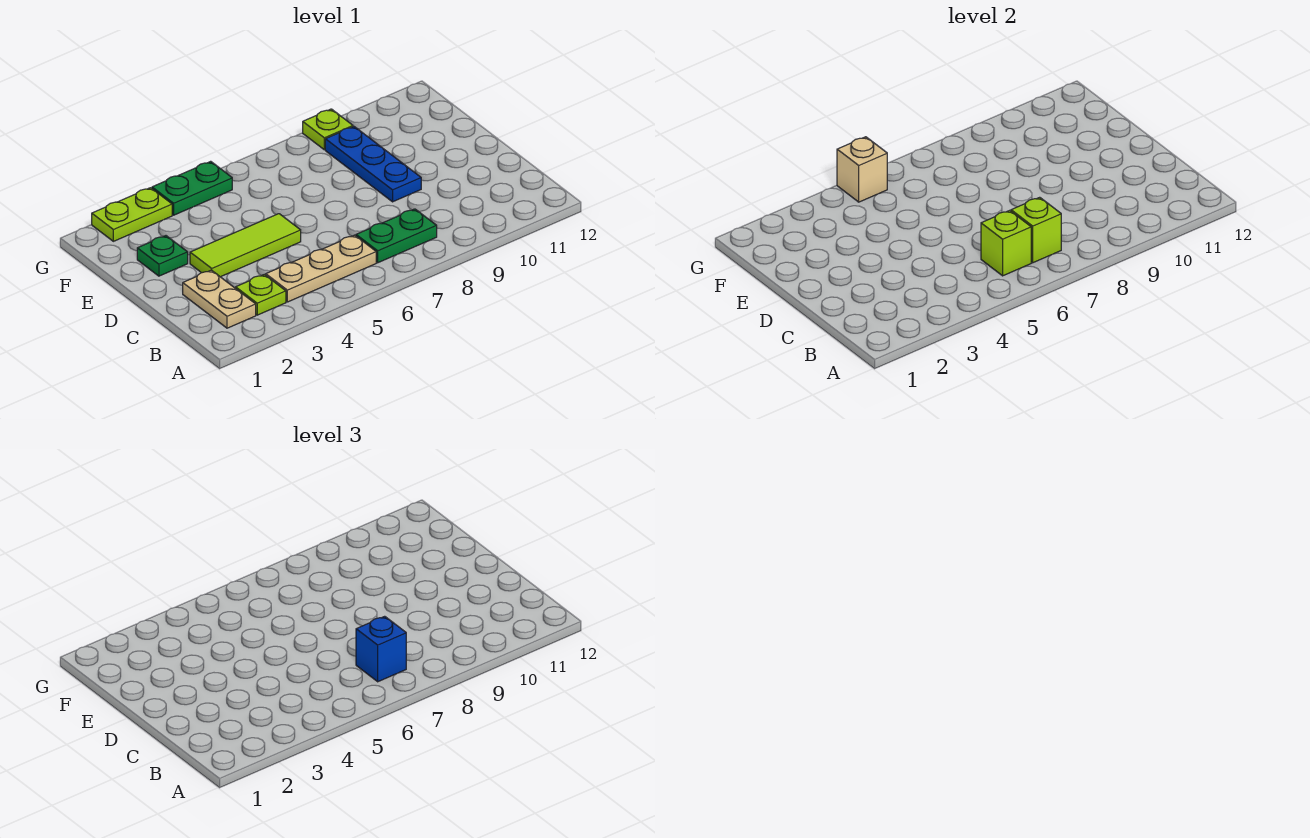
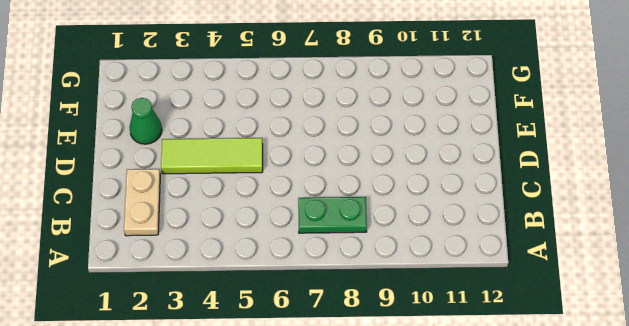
green cone E2 level 1 -> green plate E2 level 1
none -> lime plate B3 level 1
none -> tan plate B4:B6 level 1
none -> blue plate D9:F9 level 1

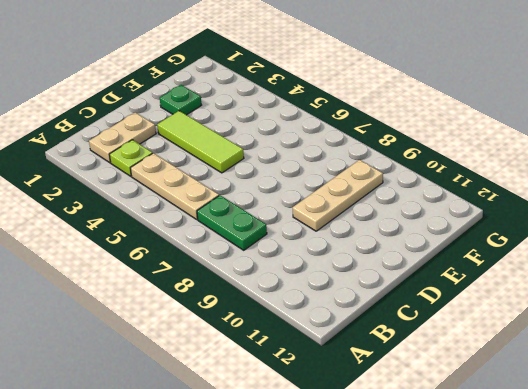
tan plate D9:F9 level 1 -> blue plate D9:F9 level 1
none -> lime plate G2:G3 level 1
none -> green plate G4:G5 level 1
none -> lime plate G9 level 1

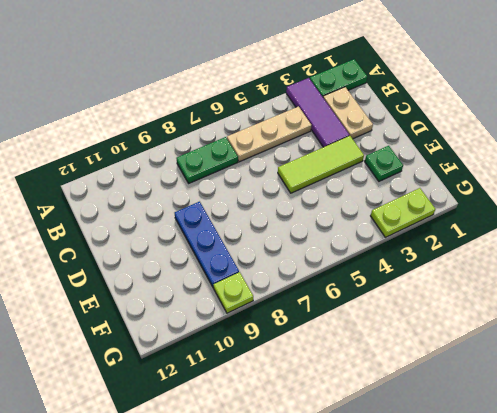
green plate A1:A2 level 1 -> green plate G4:G5 level 1
purple tile A3:C3 level 1 -> lime plate B3 level 1
none -> lime brick B6 level 2
none -> lime brick B7 level 2
none -> tan brick G5 level 2

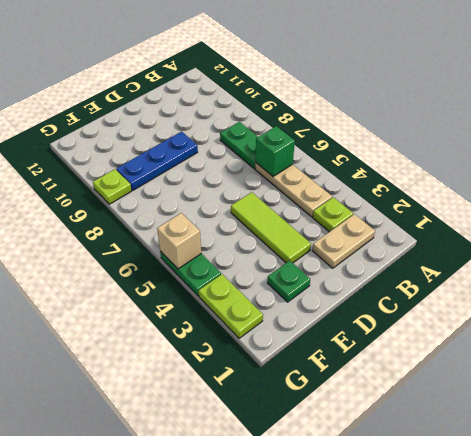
green brick B6 level 2 -> lime brick B6 level 2
none -> lime brick B7 level 2
none -> blue brick B7 level 3

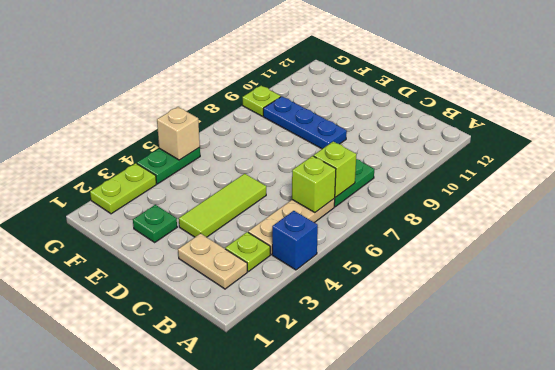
blue brick A4 level 1 -> blue brick B7 level 3

